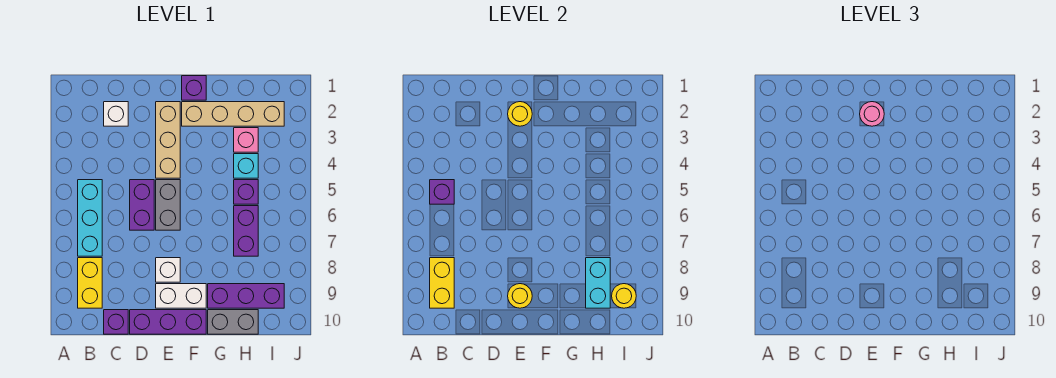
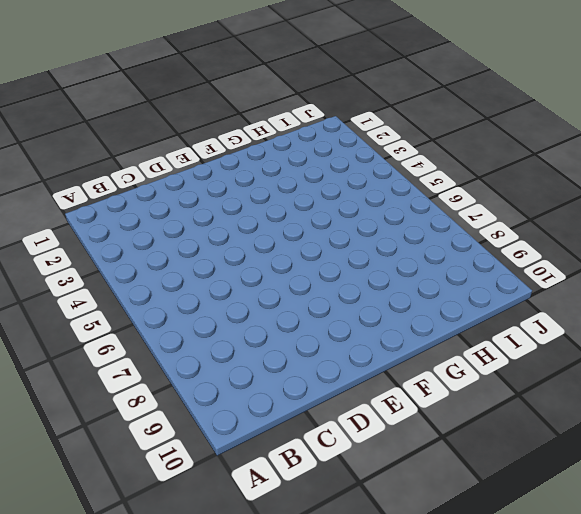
none -> cyan brick B5:B7 level 1
none -> yellow brick B8:B9 level 1
none -> white brick C2 level 1

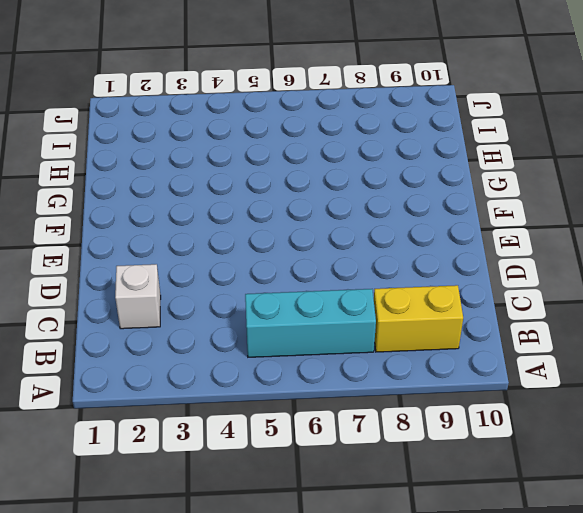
none -> purple brick C10 level 1
none -> purple brick D5:D6 level 1
none -> purple brick D10:F10 level 1

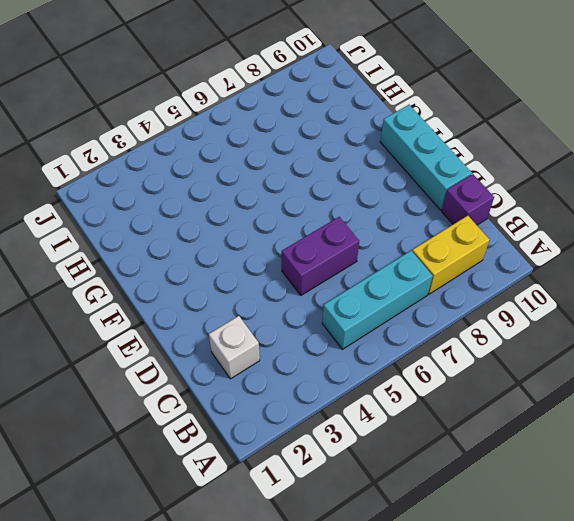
cyan brick D10:F10 level 1 -> purple brick D10:F10 level 1
none -> tan brick E2:E4 level 1
none -> grey brick E5:E6 level 1
none -> white brick E8 level 1

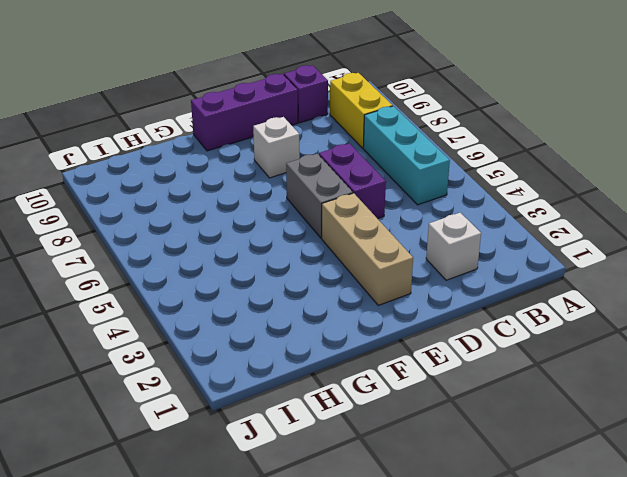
none -> white brick E9:F9 level 1
none -> purple brick F1 level 1
none -> tan brick F2:I2 level 1

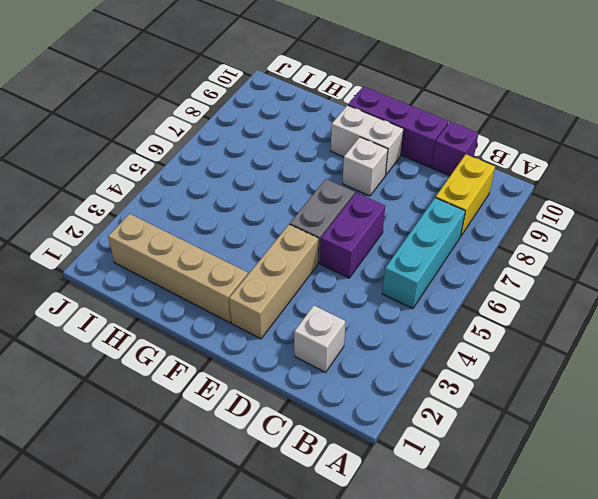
none -> purple brick F1 level 1
none -> purple brick G9:I9 level 1
none -> grey brick G10:H10 level 1

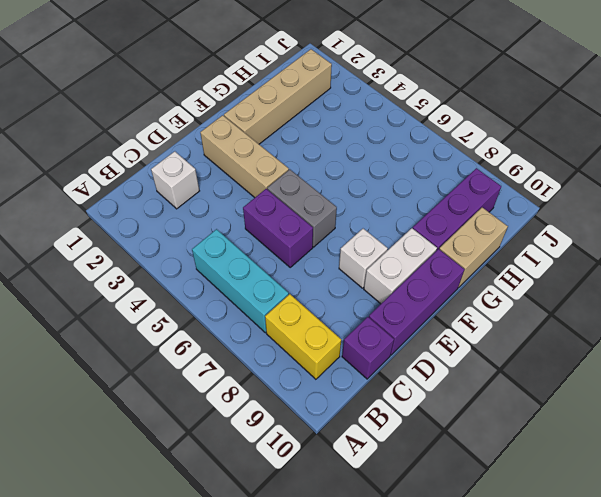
tan brick G10:H10 level 1 -> grey brick G10:H10 level 1
none -> purple brick F1 level 1
none -> pink brick H3 level 1
none -> cyan brick H4 level 1

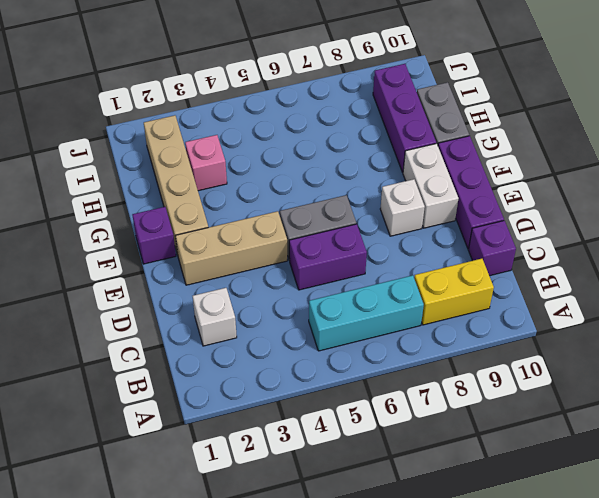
none -> cyan brick H4 level 1
none -> purple brick H5 level 1
none -> purple brick H6:H7 level 1

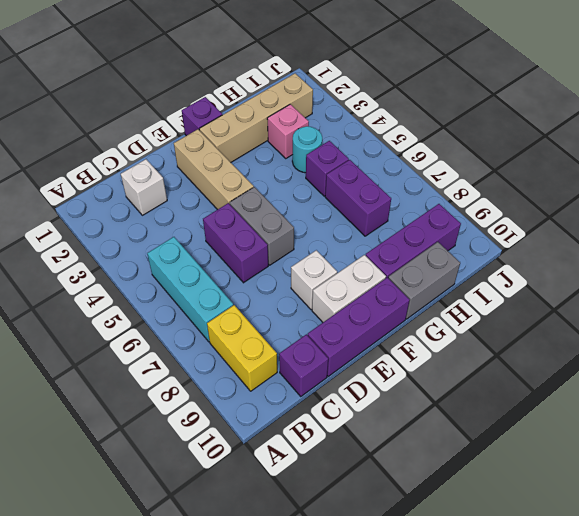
cyan round brick H4 level 1 -> cyan brick H4 level 1
none -> purple brick B5 level 2
none -> yellow brick B8:B9 level 2
none -> yellow round brick E2 level 2

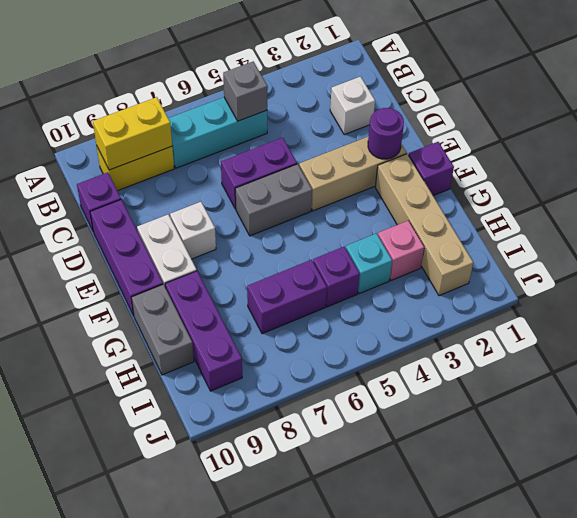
grey brick B5 level 2 -> purple brick B5 level 2
purple round brick E2 level 2 -> yellow round brick E2 level 2
none -> yellow round brick E9 level 2
none -> cyan brick H8:H9 level 2
none -> yellow round brick I9 level 2

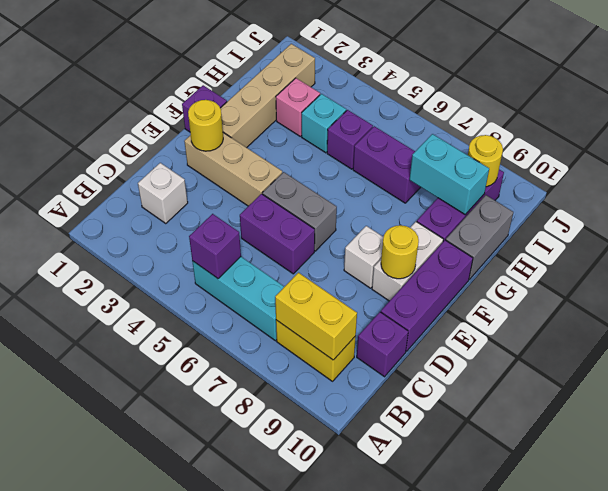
none -> pink round brick E2 level 3

